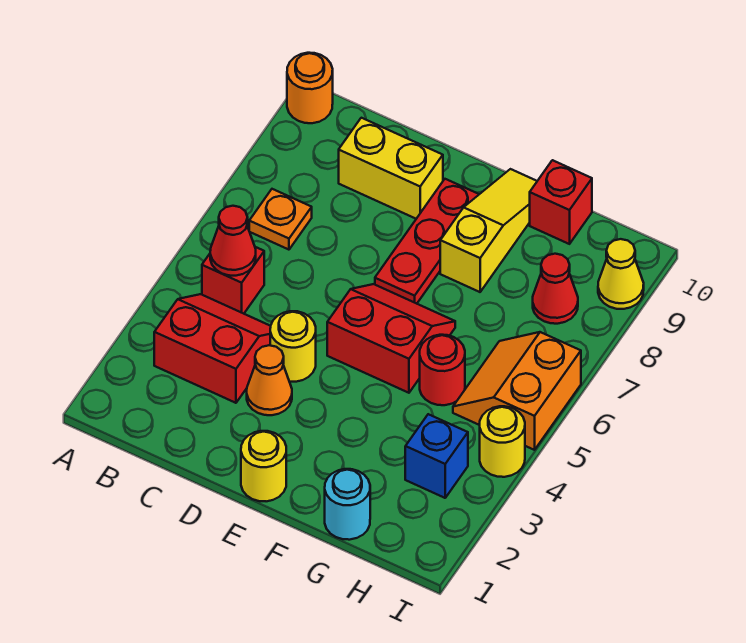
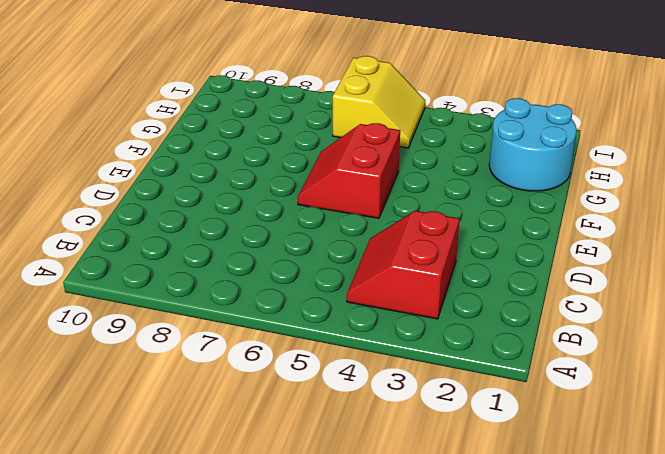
cyan round brick G1:H2 level 1 -> cyan round brick G1 level 1
yellow slope H5:I6 level 1 top 6 -> orange slope H5:I6 level 1 top I
none -> orange round brick A10 level 1
none -> red brick B5 level 1
none -> orange plate B7 level 1

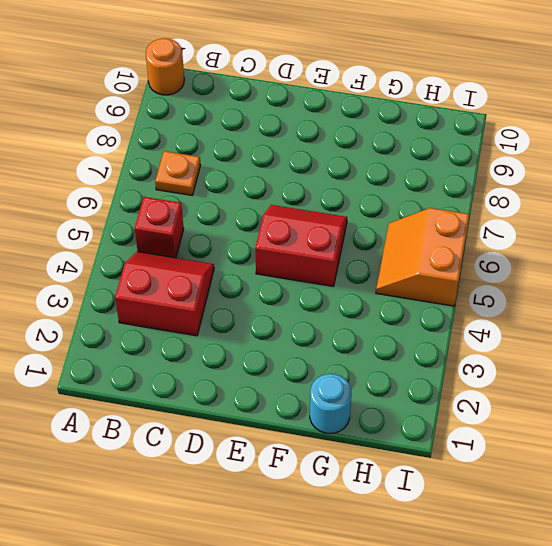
none -> yellow brick C9:D9 level 1
none -> orange cone D3 level 1
none -> yellow round brick D4 level 1

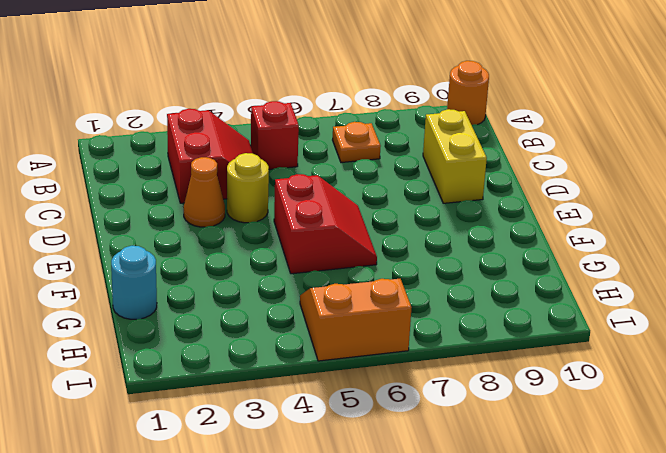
none -> yellow round brick E1 level 1
none -> red plate E7:E9 level 1
none -> yellow slope F8:F10 level 1 top 8

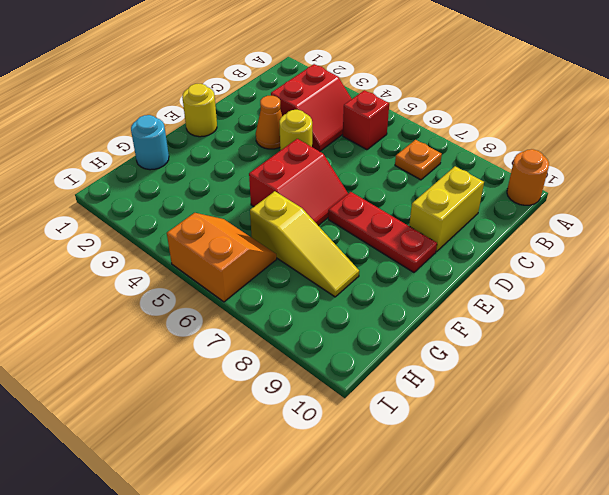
yellow slope G6:G8 level 1 top 6 -> yellow slope F8:F10 level 1 top 8
none -> red round brick G5 level 1
none -> red brick G10 level 1
none -> blue brick H3 level 1

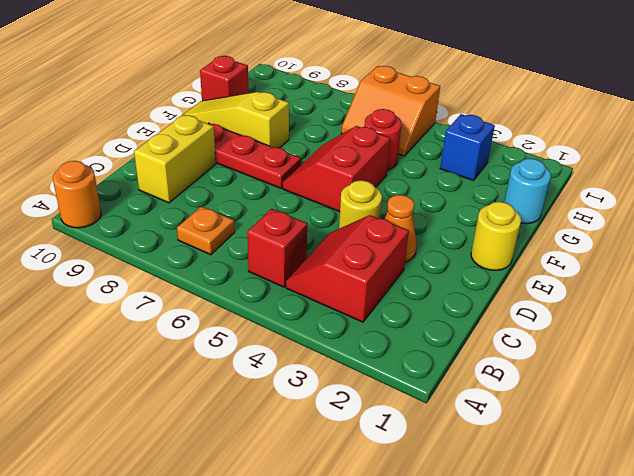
none -> red cone H8 level 1
none -> yellow round brick I4 level 1
none -> yellow cone I9 level 1

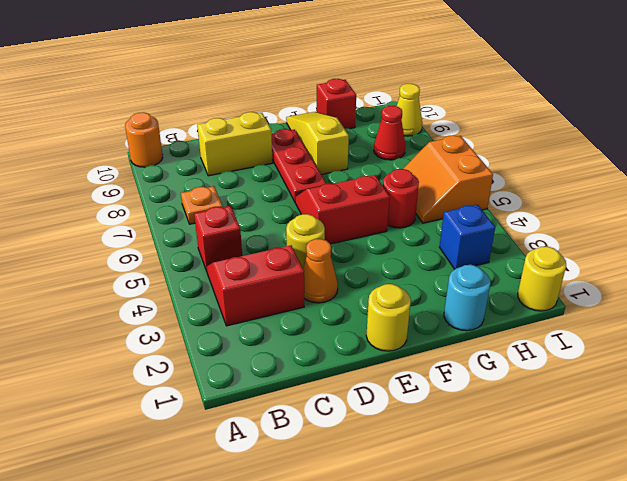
yellow round brick I1 level 1 -> yellow round brick I4 level 1
none -> red cone B5 level 2

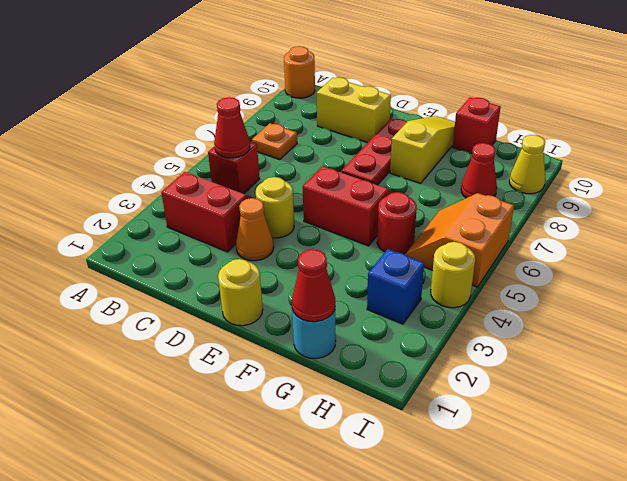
red cone G1 level 2 -> none

